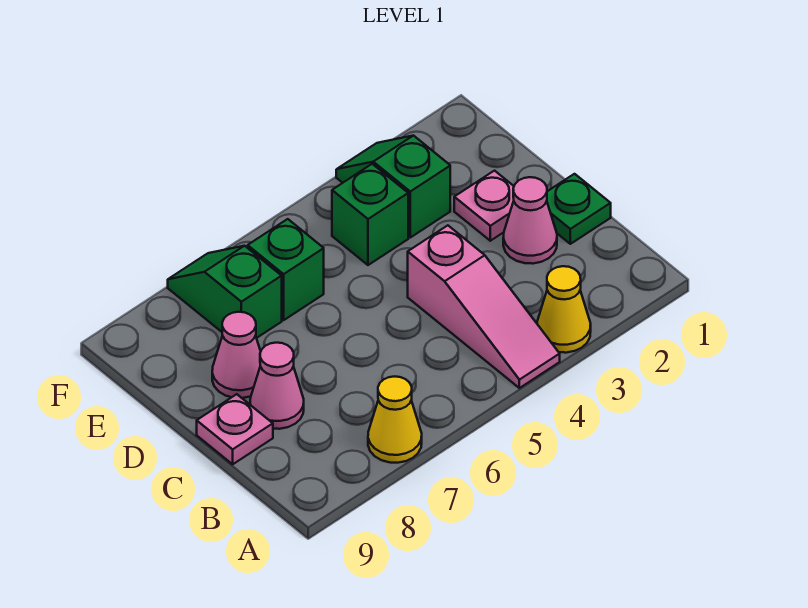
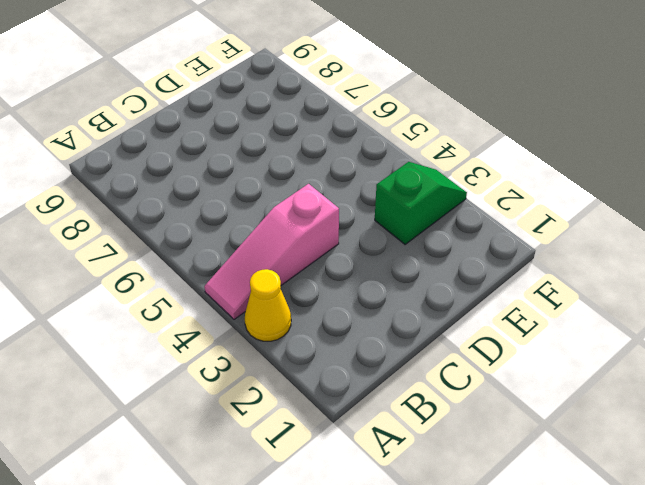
none -> yellow cone A7 level 1
none -> green plate C1 level 1
none -> pink cone C2 level 1

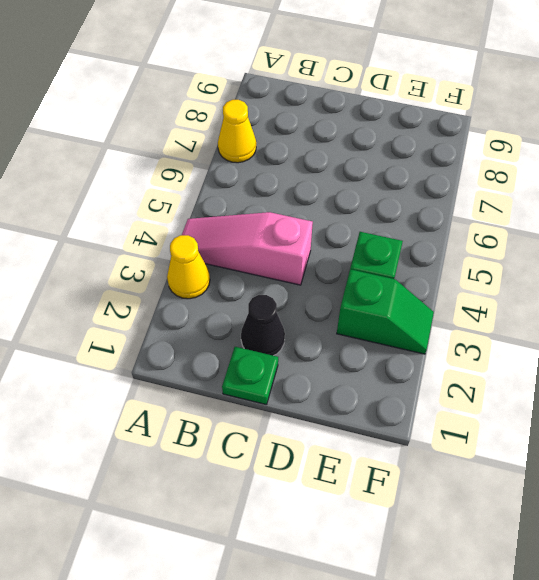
black cone C2 level 1 -> pink cone C2 level 1
none -> pink cone C8 level 1
none -> pink plate C9 level 1
none -> pink plate D2 level 1

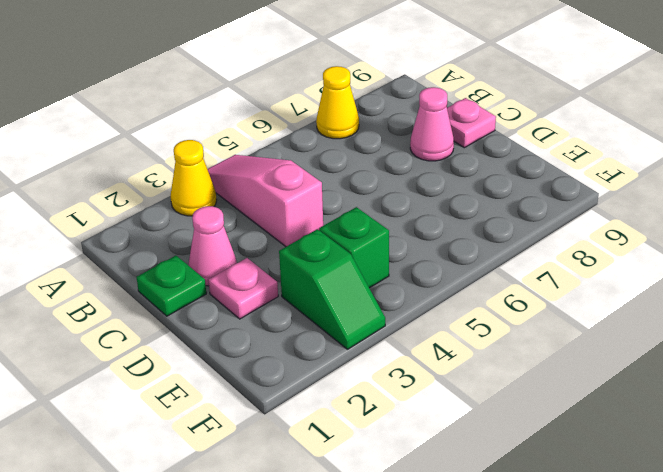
none -> pink cone D8 level 1
none -> green brick E6 level 1
none -> green slope E7:F7 level 1 top E

